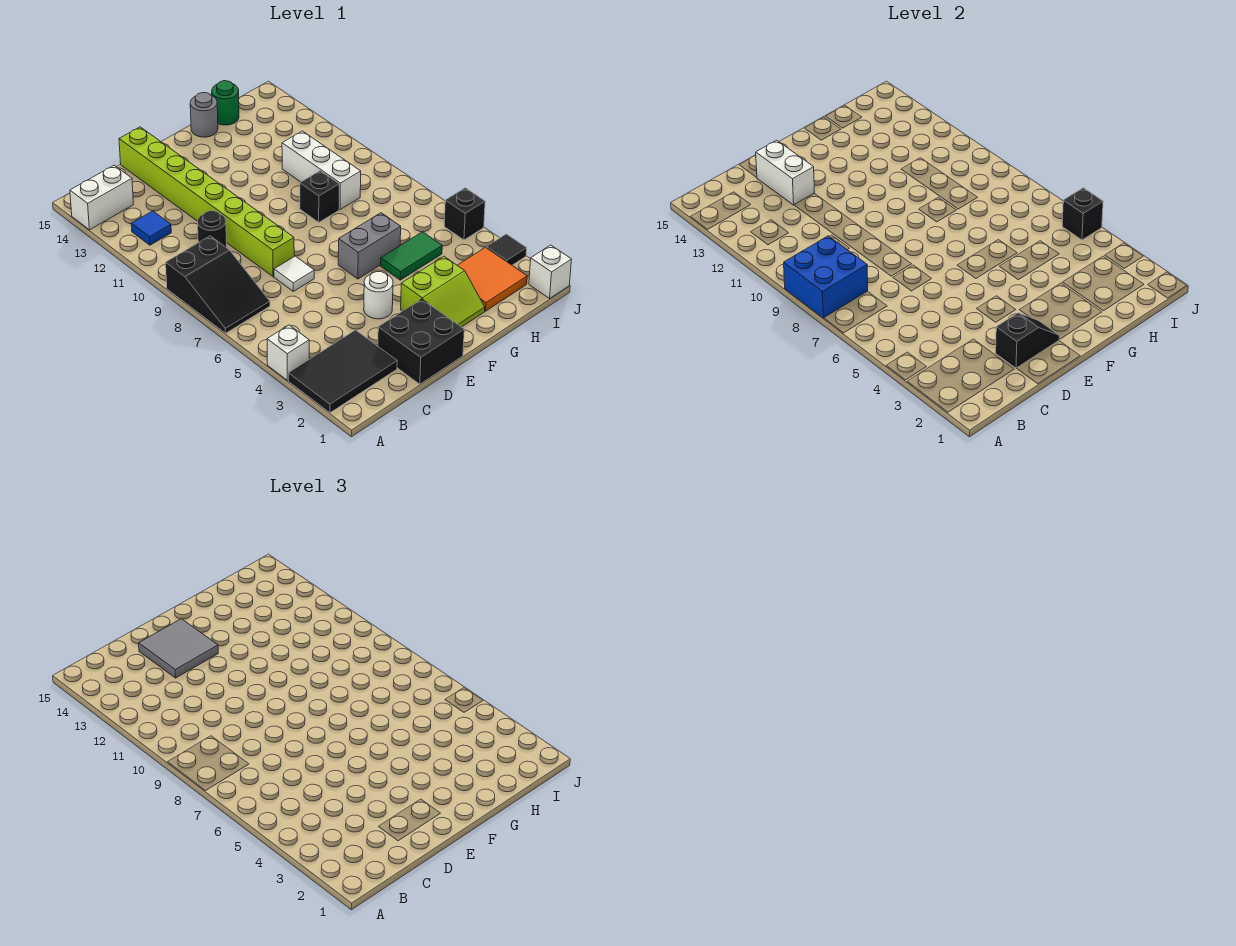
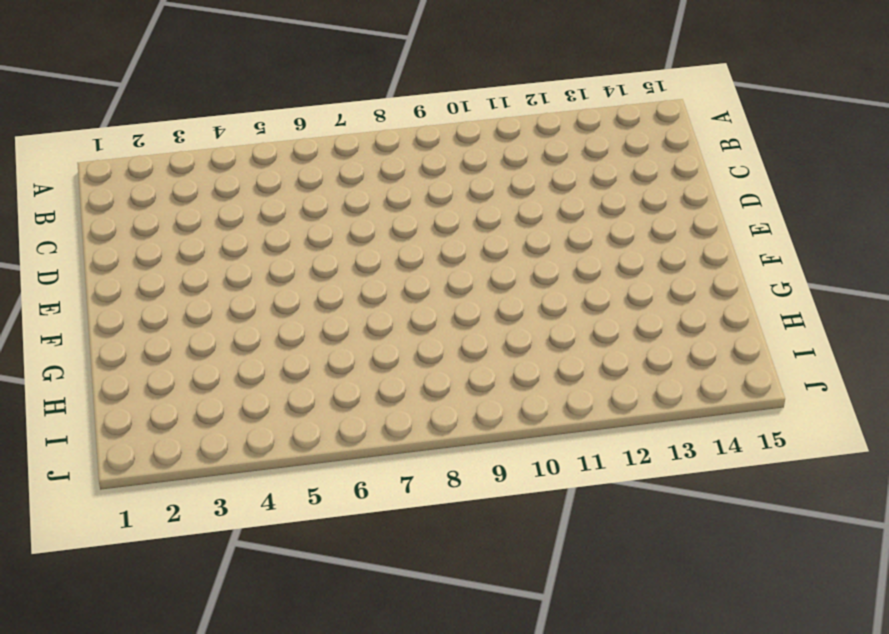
none -> black tile A2:C3 level 1
none -> white brick A4 level 1
none -> black slope A7:B9 level 1 top 9

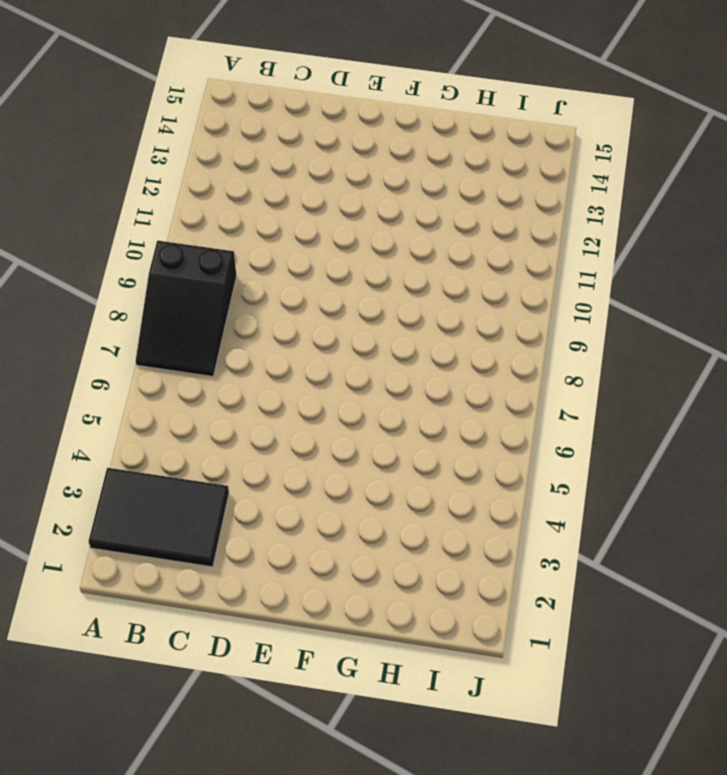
none -> white brick A4 level 1
none -> white brick A14:B14 level 1
none -> blue tile B12 level 1

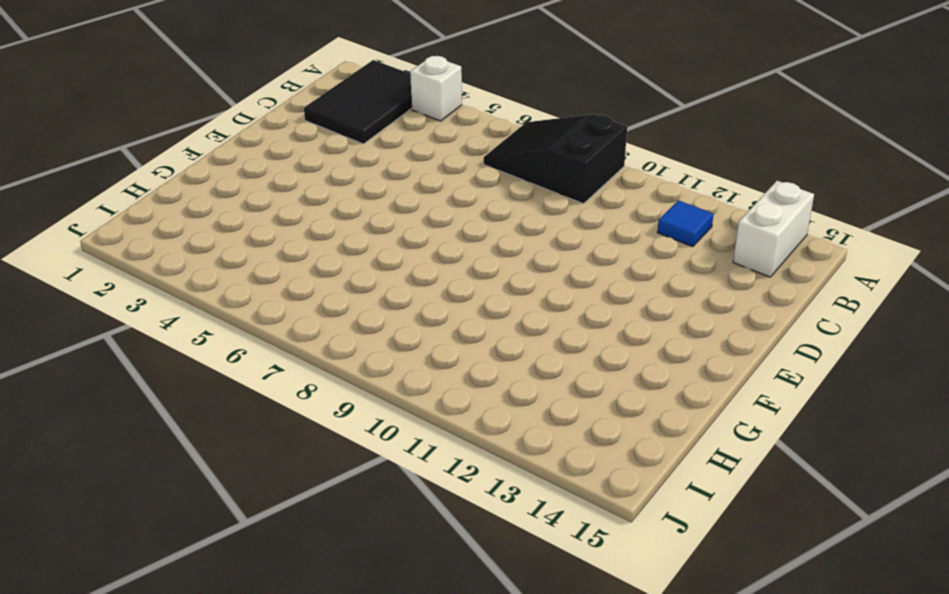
none -> black round brick C10 level 1
none -> black brick D1:E2 level 1
none -> white tile D7 level 1

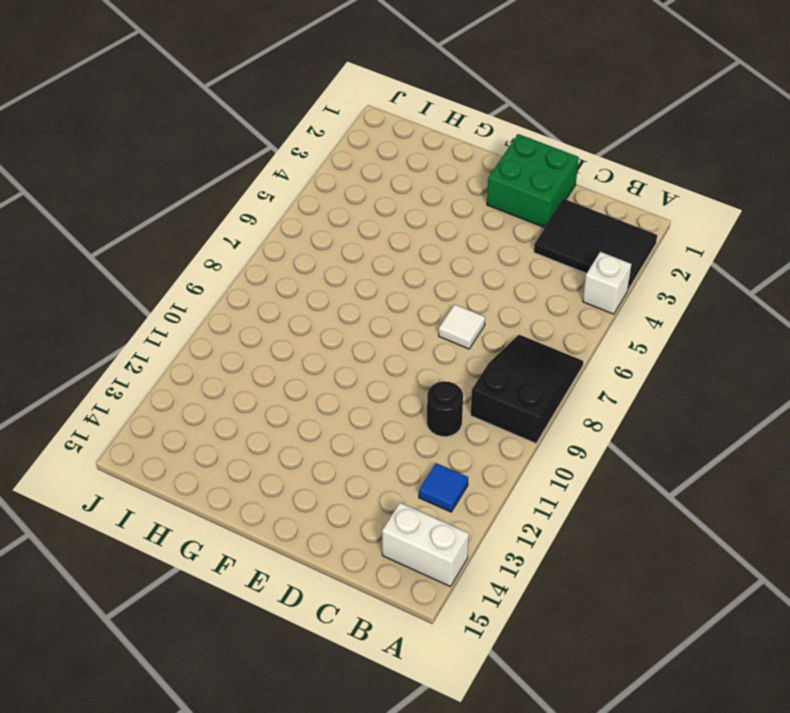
green brick D1:E2 level 1 -> black brick D1:E2 level 1
none -> lime brick D8:D15 level 1
none -> white round brick E4 level 1
none -> lime slope F2:G3 level 1 top 3

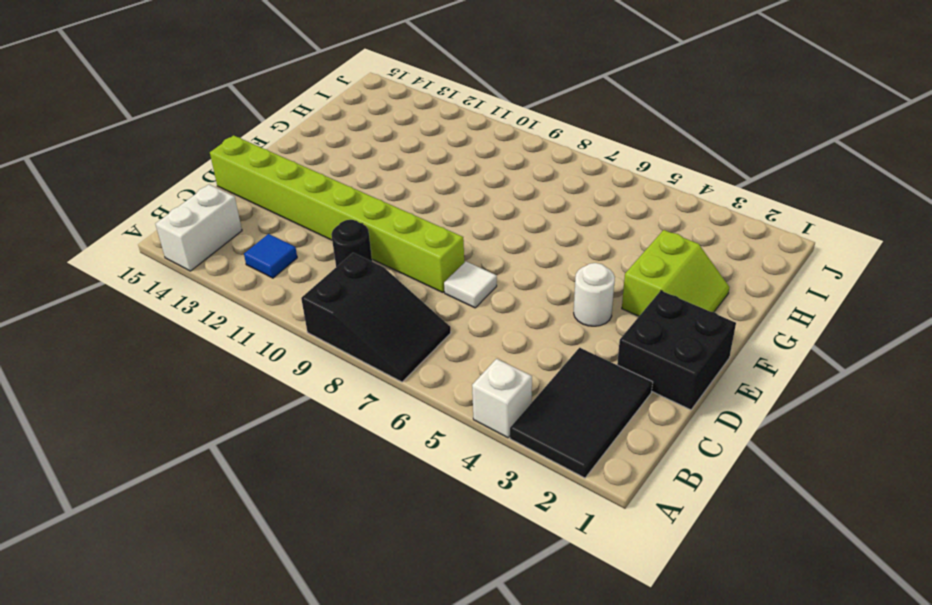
none -> grey brick F6:G6 level 1
none -> green tile G5:H5 level 1
none -> black brick G9 level 1

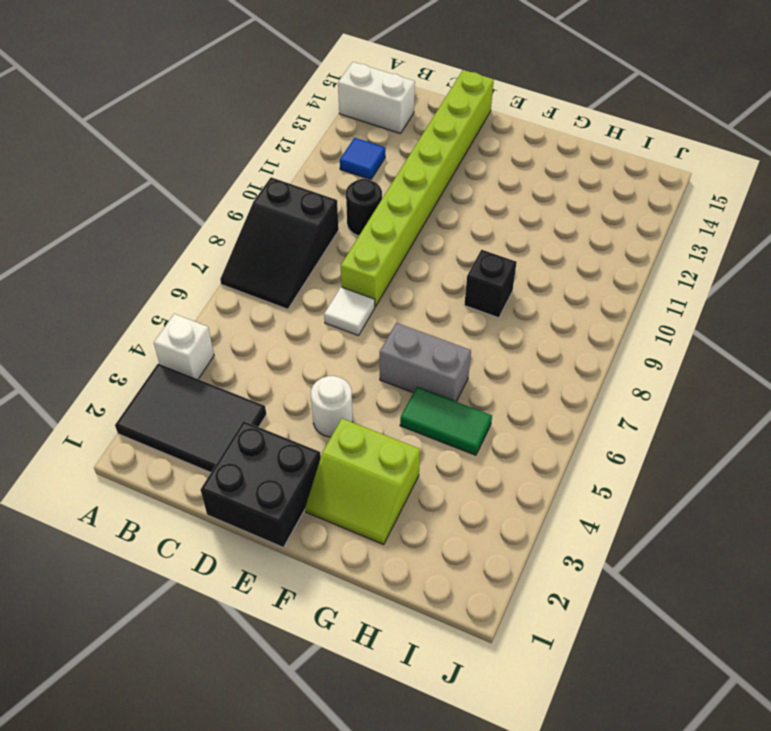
none -> grey round brick G15 level 1
none -> orange tile H2:I3 level 1
none -> white brick H9:H11 level 1

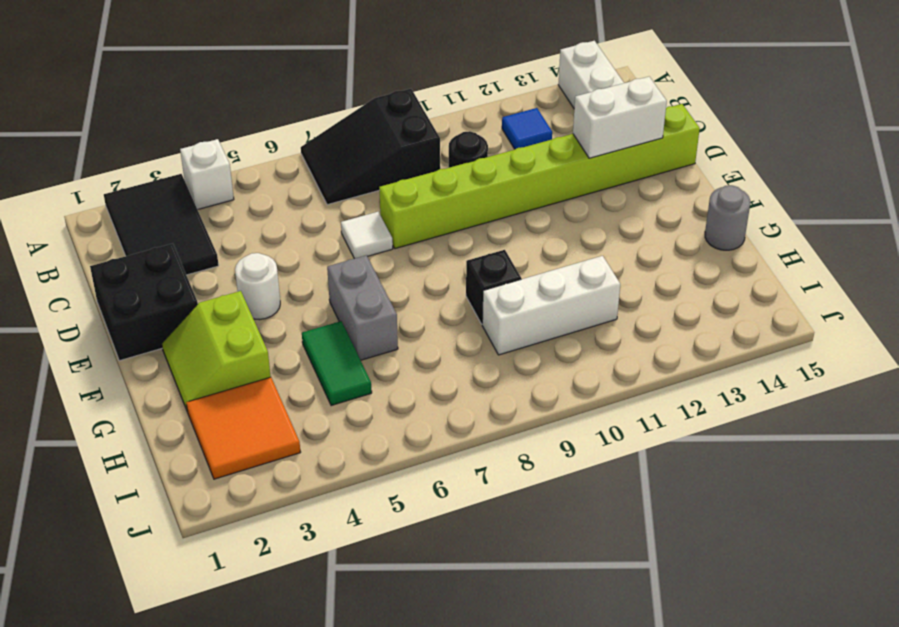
none -> green round brick H15 level 1
none -> white brick J1 level 1
none -> black tile J3 level 1

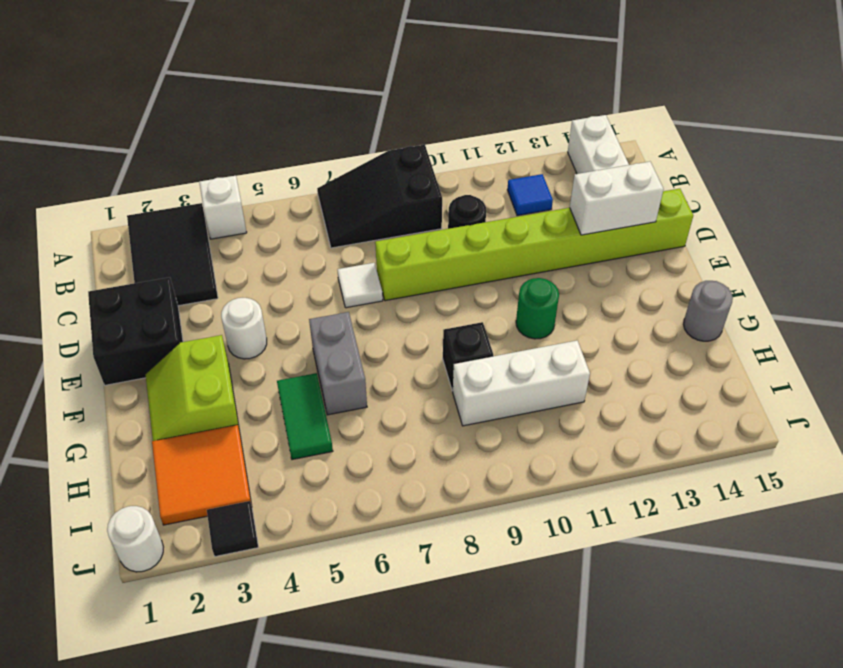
green round brick F11 level 1 -> green round brick H15 level 1
white round brick J1 level 1 -> white brick J1 level 1
none -> black brick J5 level 1
none -> blue brick A8:B9 level 2
none -> black slope D2:E2 level 2 top D

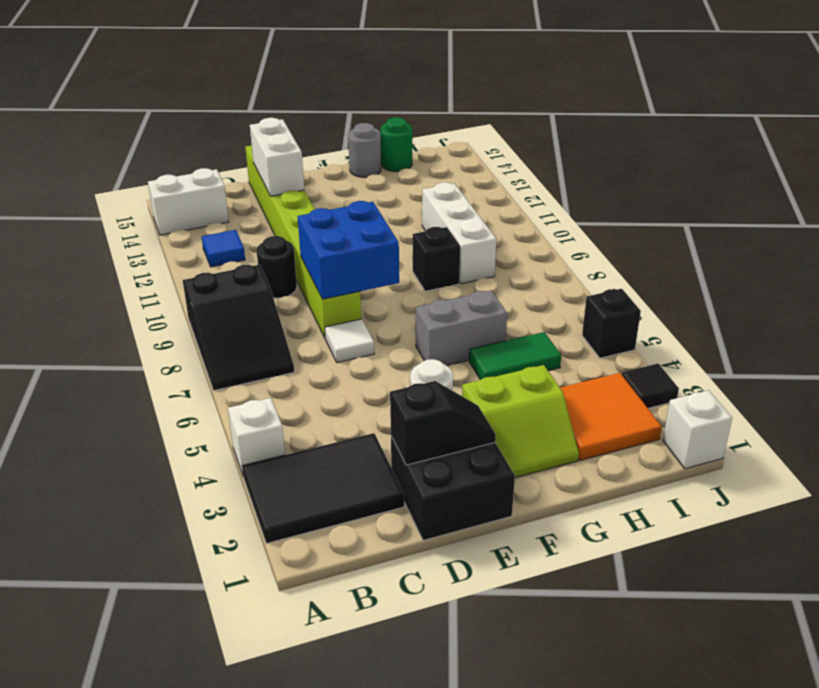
blue brick D8:E9 level 2 -> blue brick A8:B9 level 2
none -> black brick J5 level 2
none -> grey tile D13:E14 level 3

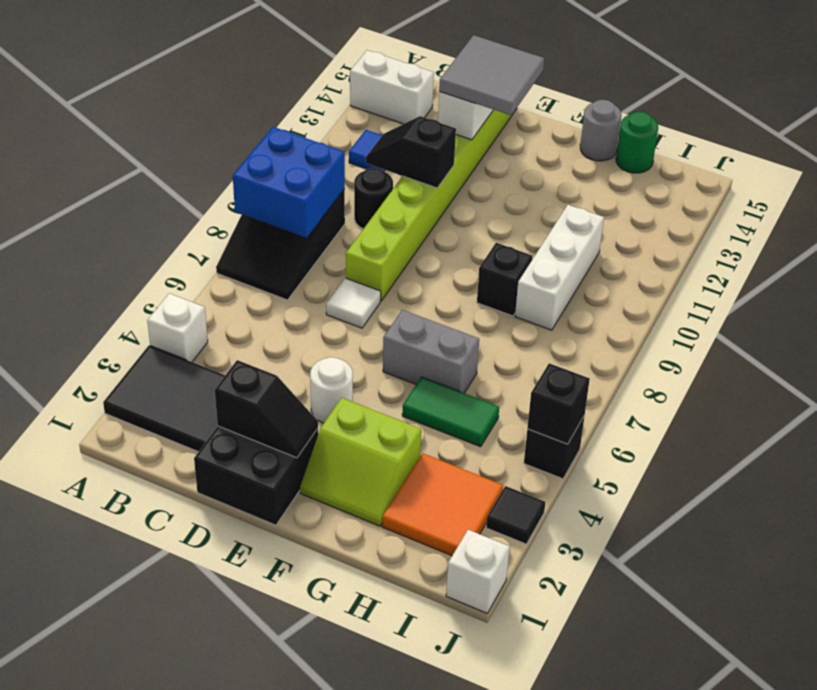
black slope C11:D11 level 2 top D -> none

